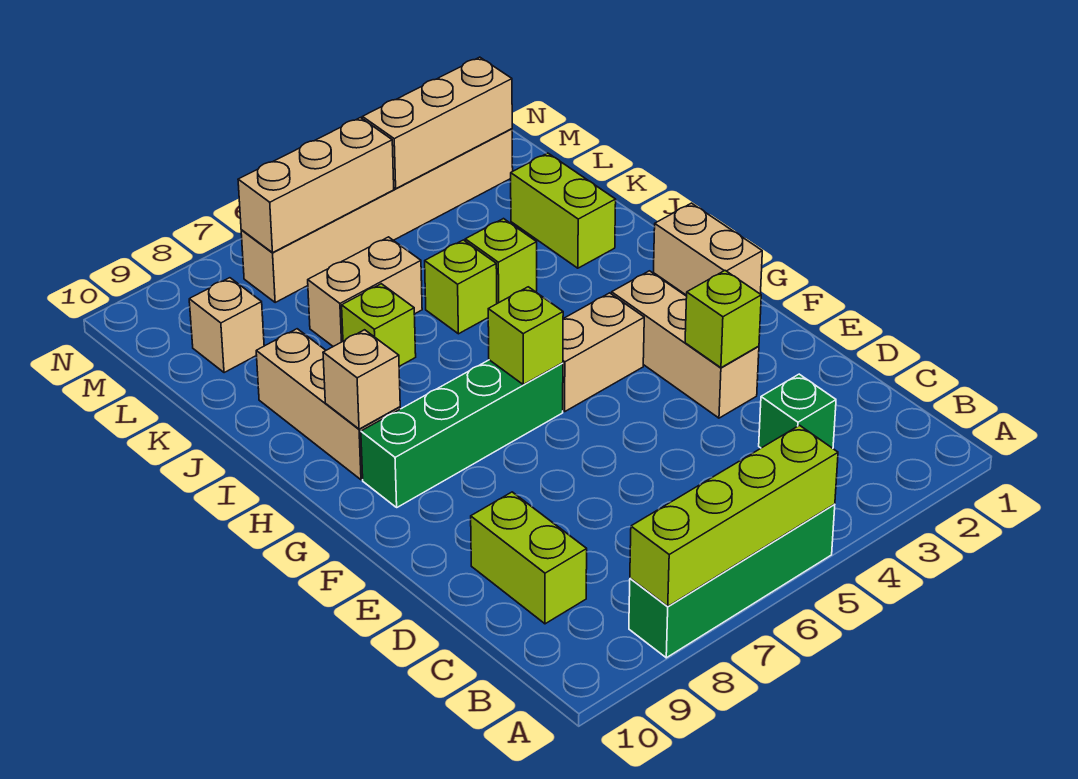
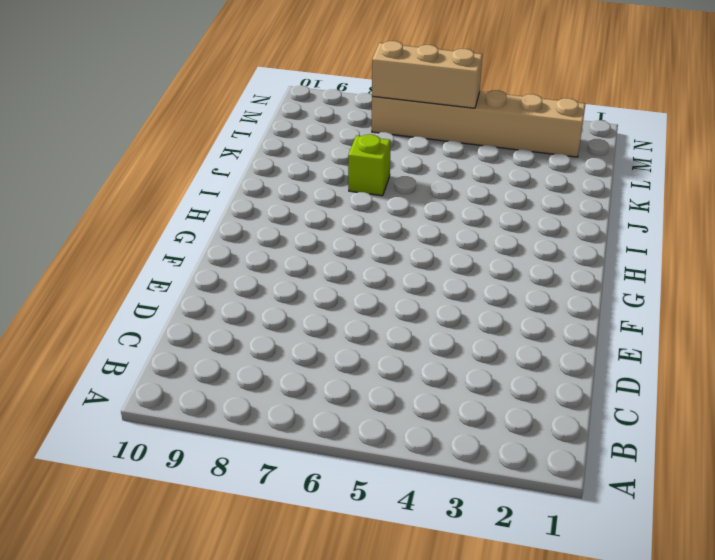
none -> green brick A5:A8 level 1
none -> green brick C3 level 1
none -> lime brick C9:D9 level 1

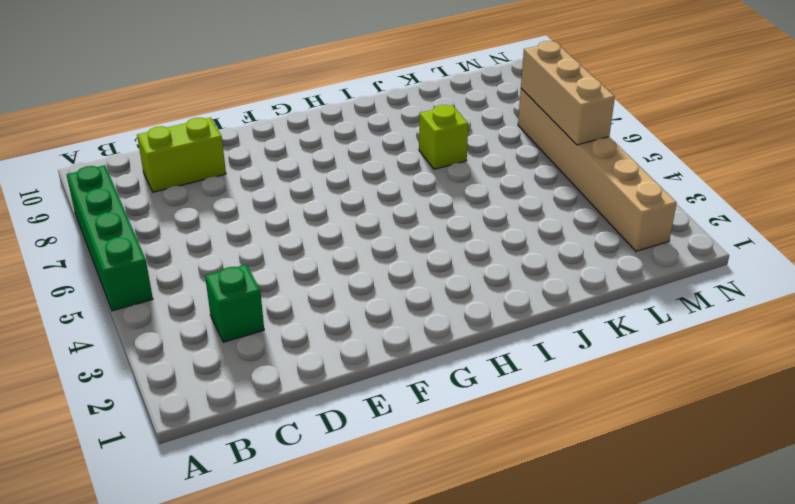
none -> tan brick E3:G3 level 1
none -> tan brick G1:H1 level 1
none -> tan brick G4:G5 level 1

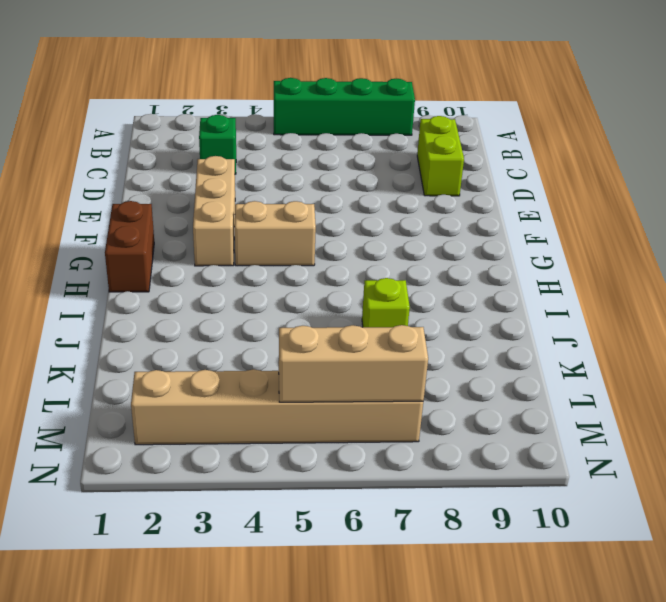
brown brick G1:H1 level 1 -> tan brick G1:H1 level 1
none -> green brick G6:G9 level 1
none -> tan brick H9:J9 level 1
none -> lime brick J2:K2 level 1

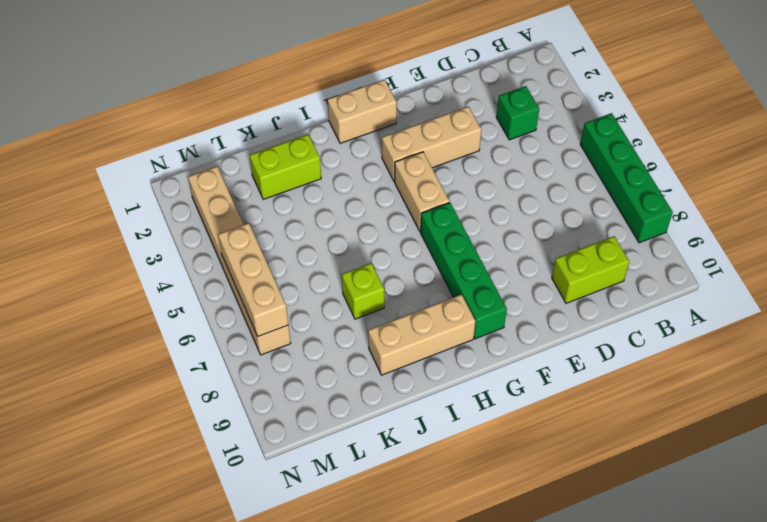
none -> lime brick J4 level 1
none -> lime brick J5 level 1
none -> tan brick K6:K7 level 1

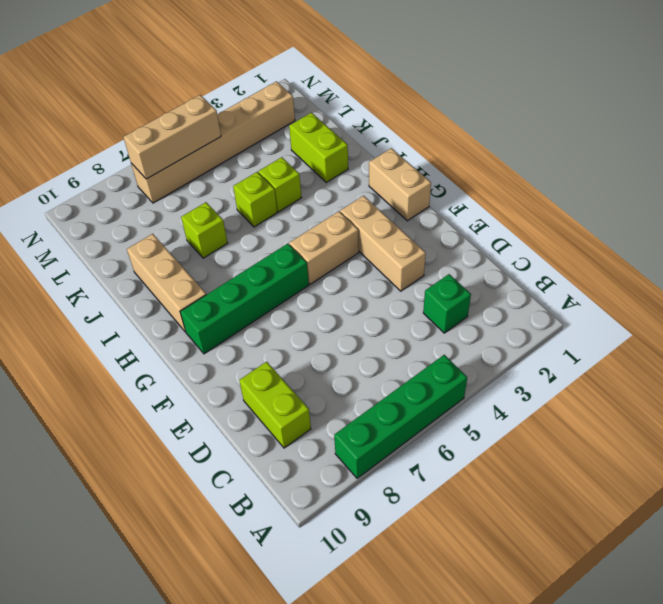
none -> tan brick K6:K7 level 1
none -> tan brick L9 level 1
none -> lime brick A5:A8 level 2

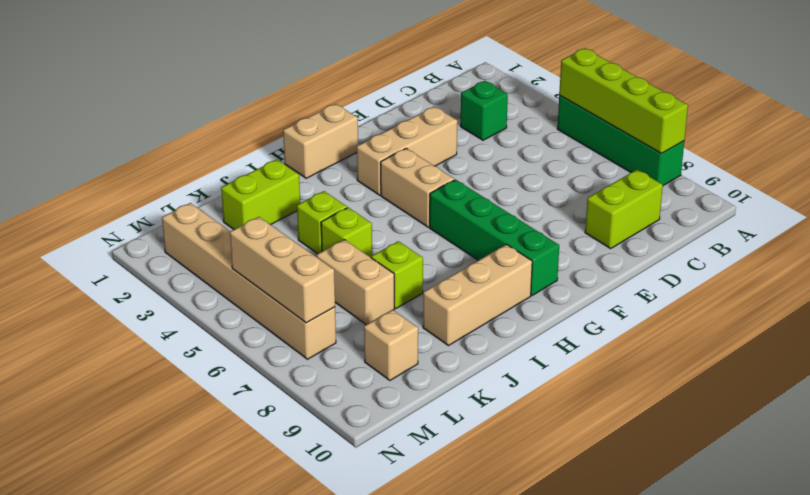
none -> lime brick E3 level 2
none -> lime brick G6 level 2
none -> tan brick H9 level 2

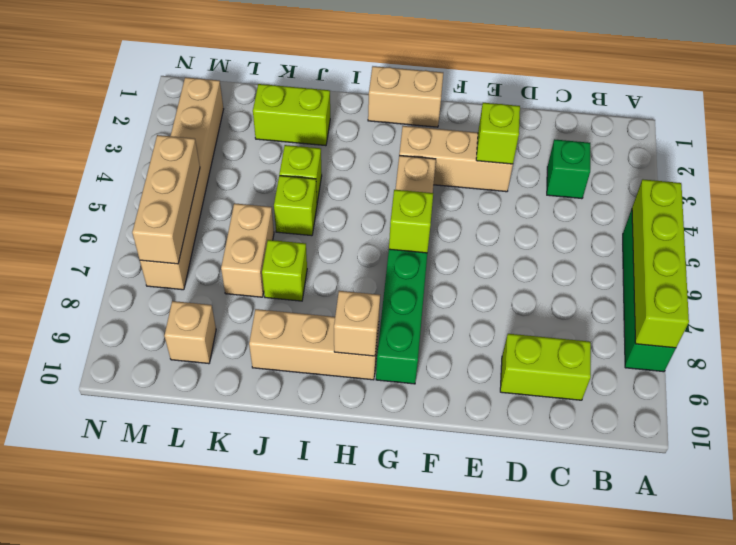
none -> tan brick M2:M4 level 2

